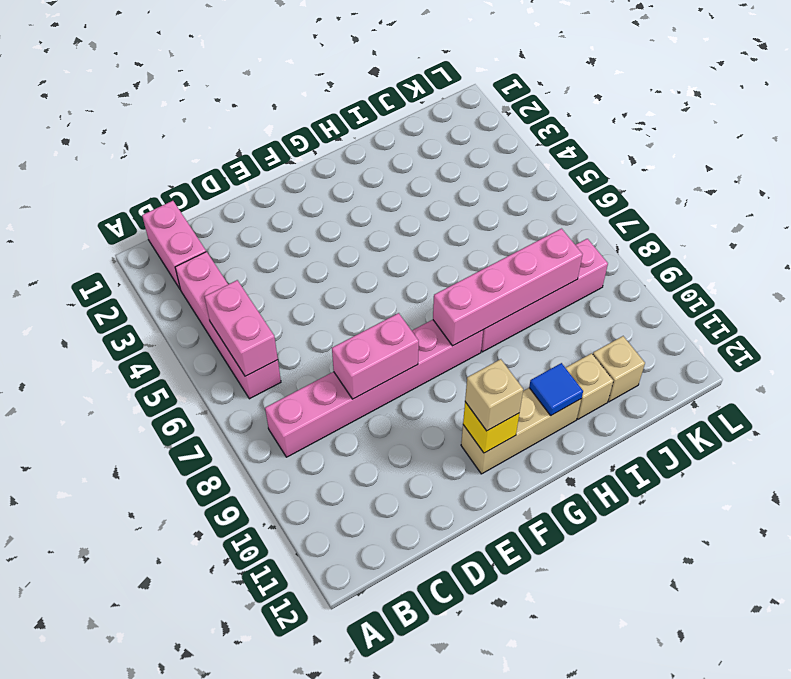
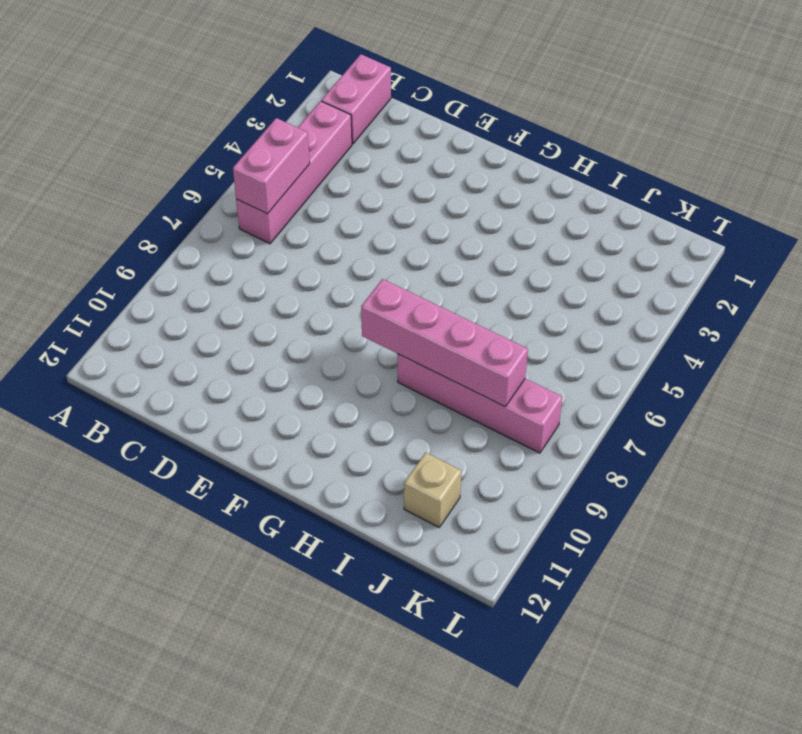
none -> pink brick B8:G8 level 1
none -> tan brick F11:H11 level 1
none -> tan brick I11 level 1

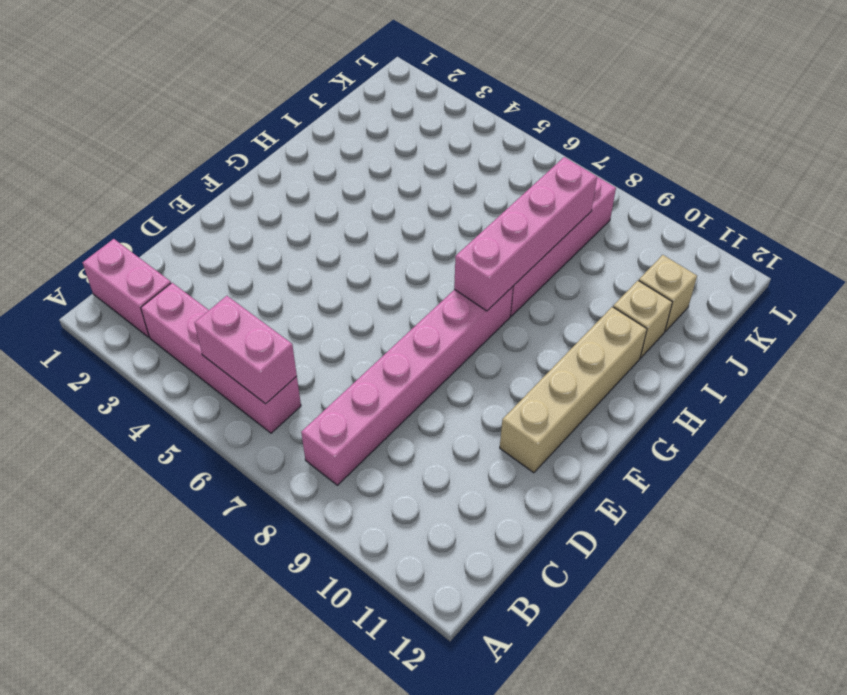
tan brick E11:H11 level 1 -> tan brick F11:H11 level 1
none -> pink brick D8:E8 level 2
none -> yellow brick F11 level 2
none -> blue tile H11 level 2

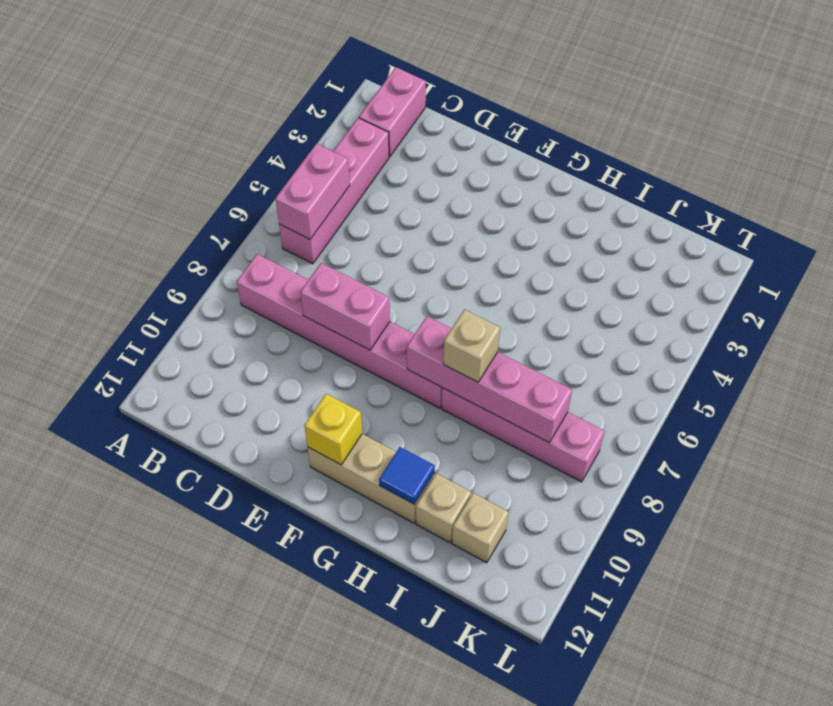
tan brick H8 level 3 -> tan brick F11 level 3

